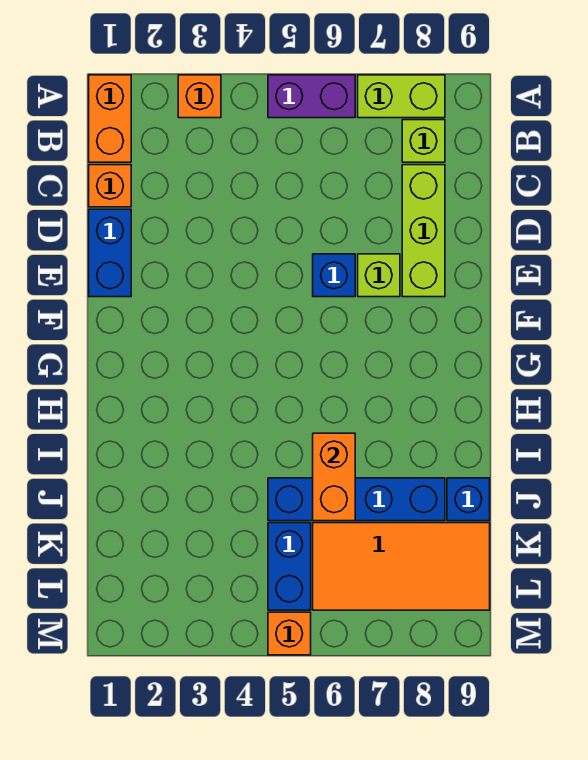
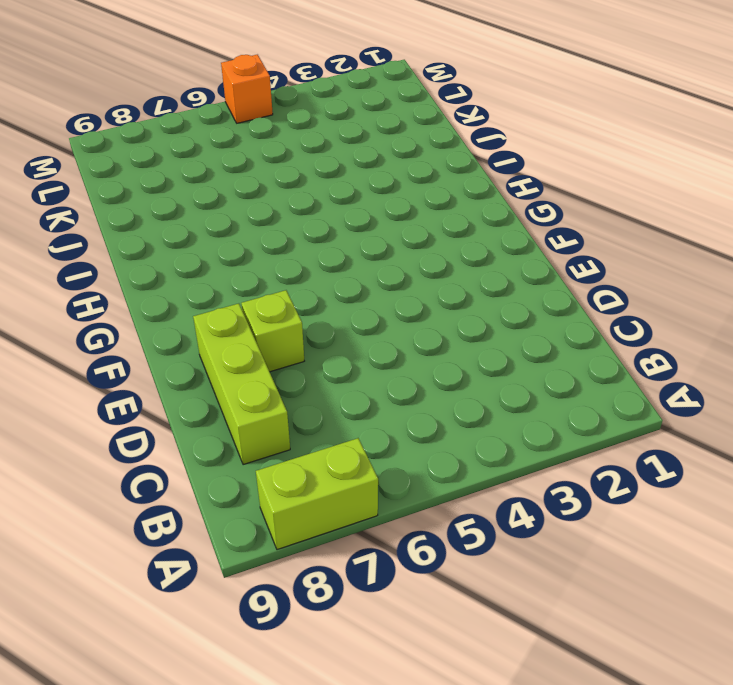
none -> orange brick A1:B1 level 1
none -> orange brick A3 level 1
none -> purple brick A5:A6 level 1

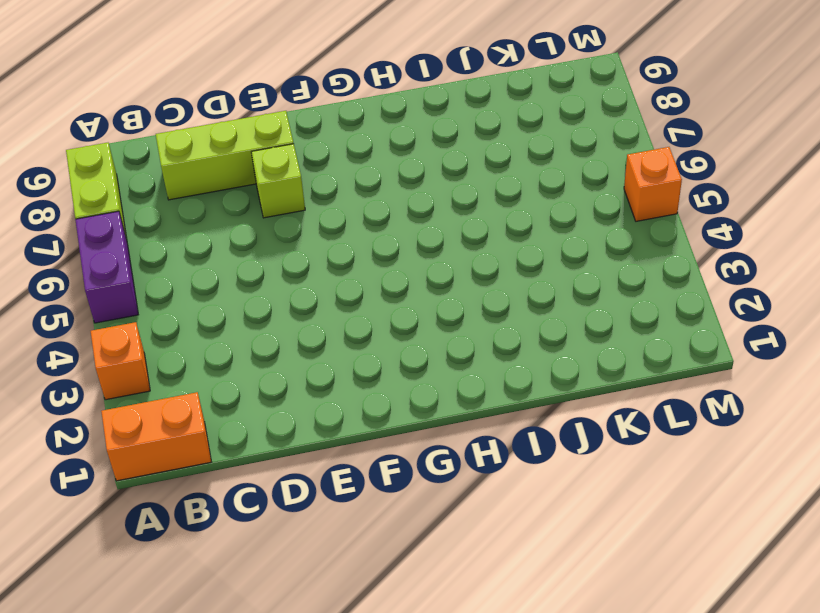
none -> lime brick B8 level 1
none -> orange brick C1 level 1
none -> blue brick D1:E1 level 1

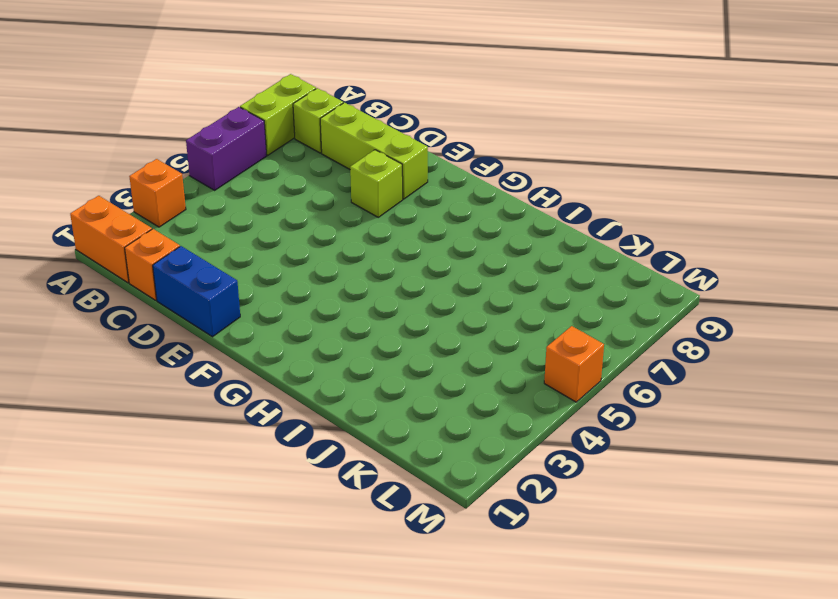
none -> blue brick E6 level 1
none -> blue brick J5:J8 level 1
none -> blue brick J9 level 1

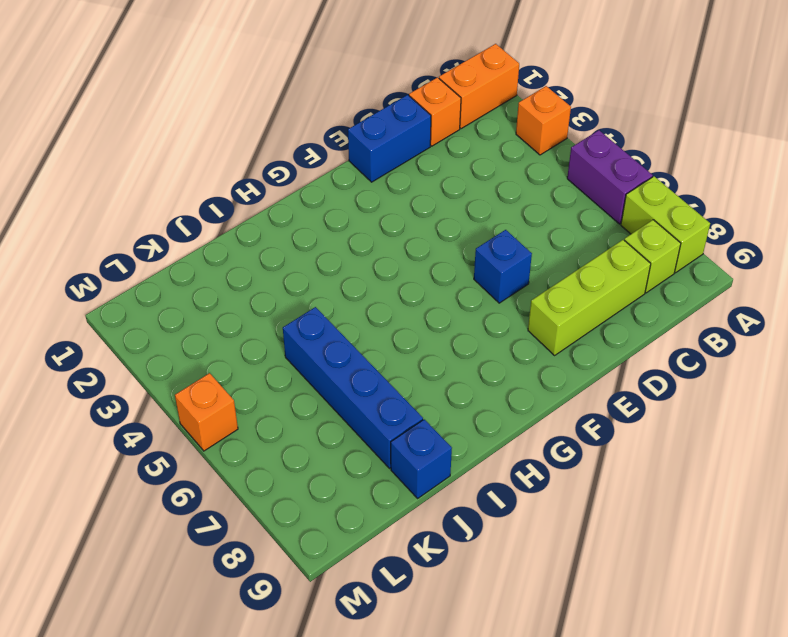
none -> lime brick E7 level 1
none -> blue brick K5:L5 level 1
none -> orange tile K6:L9 level 1

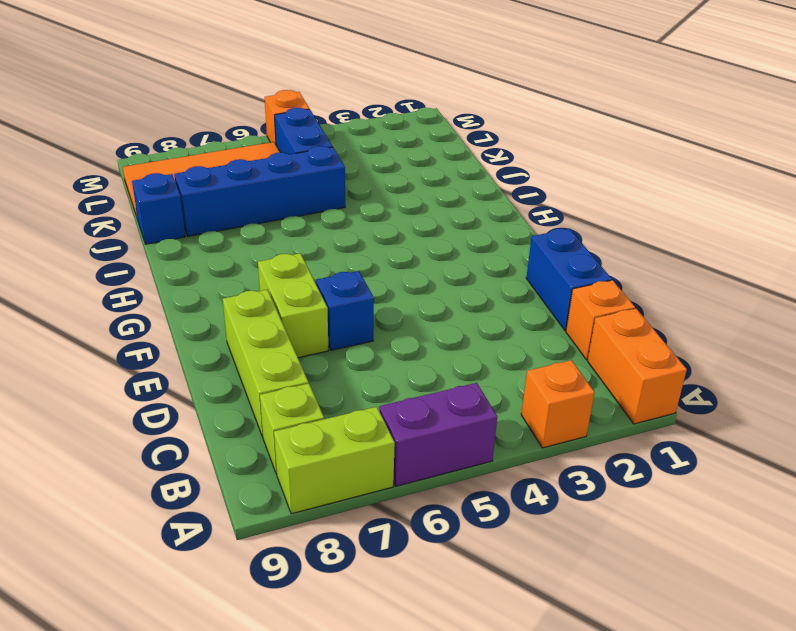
lime brick E7:F7 level 1 -> lime brick E7 level 1
none -> orange brick I6:J6 level 2

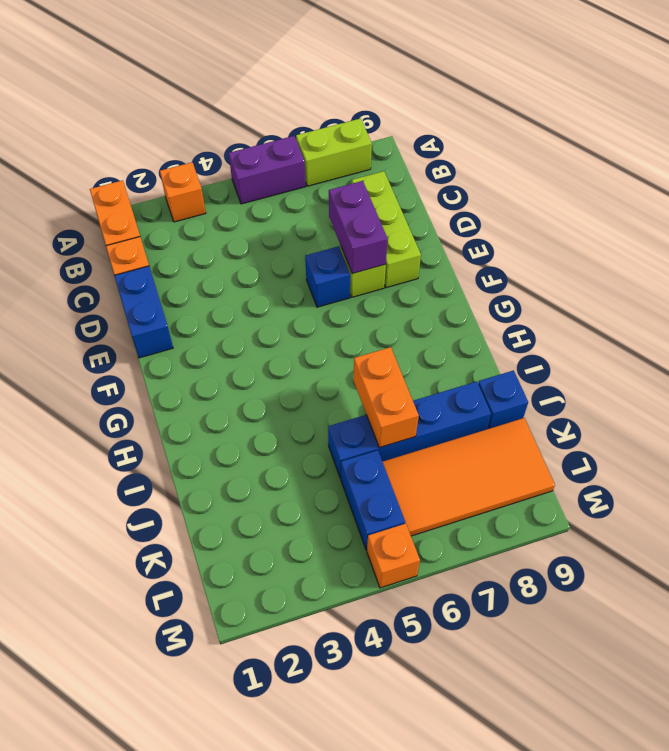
purple brick D7:E7 level 2 -> none
none -> lime brick B8 level 1

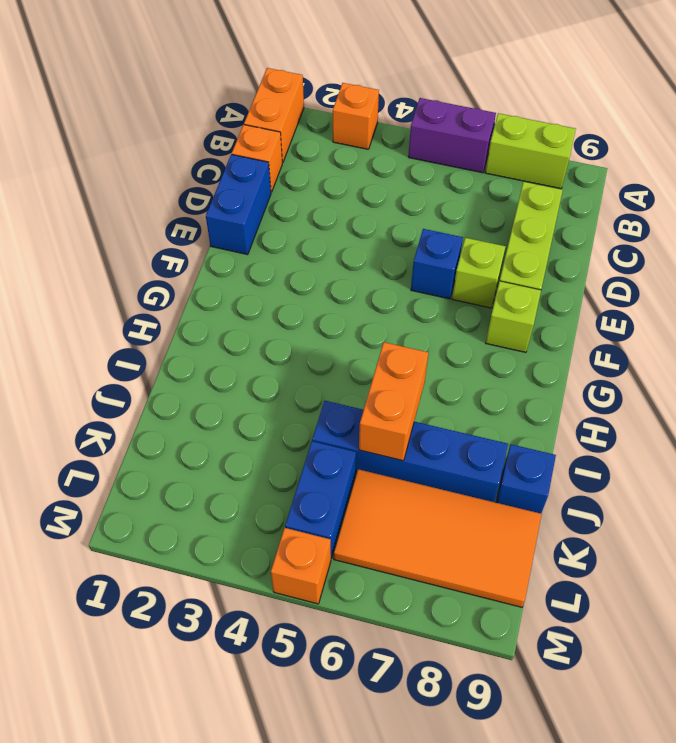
lime brick F8 level 1 -> lime brick B8 level 1

